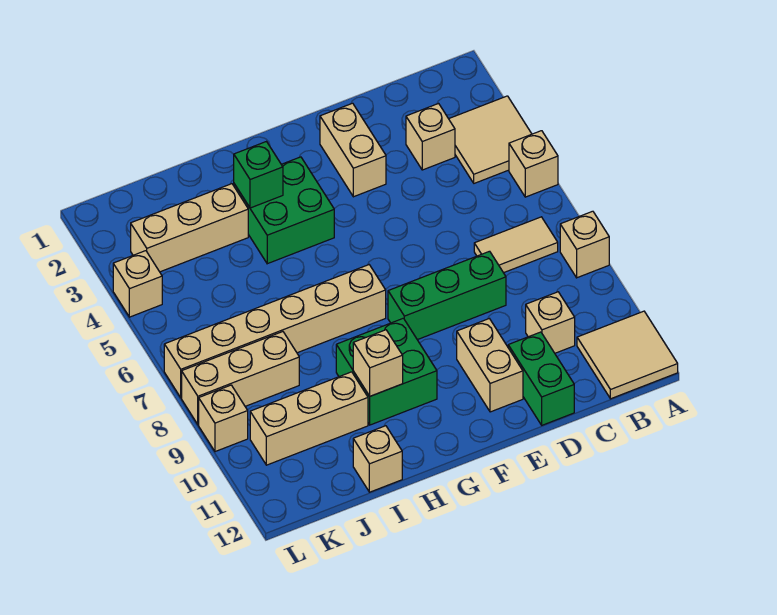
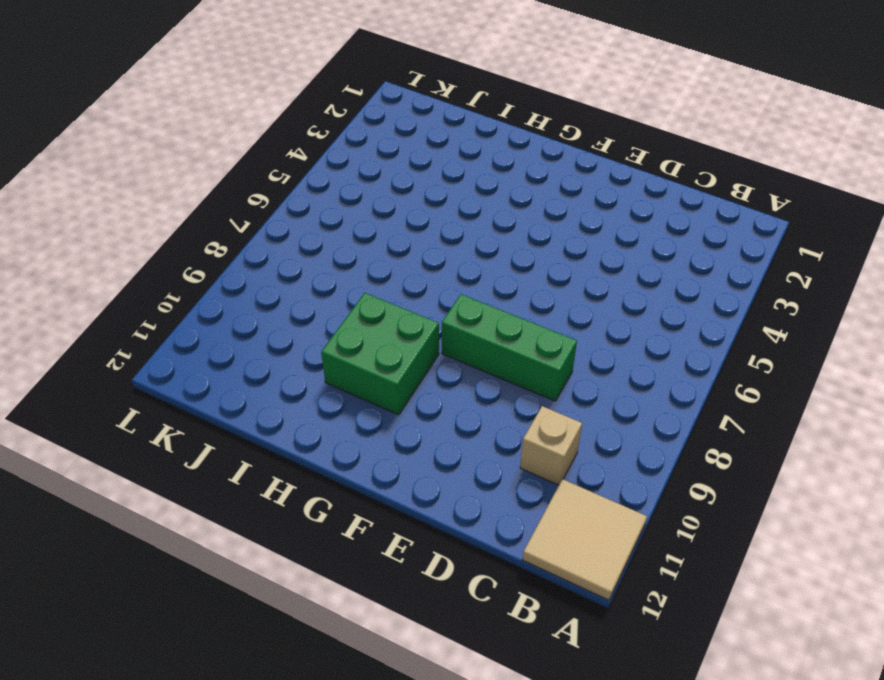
none -> tan tile A3:B4 level 1
none -> tan brick A5 level 1
none -> tan brick A8 level 1

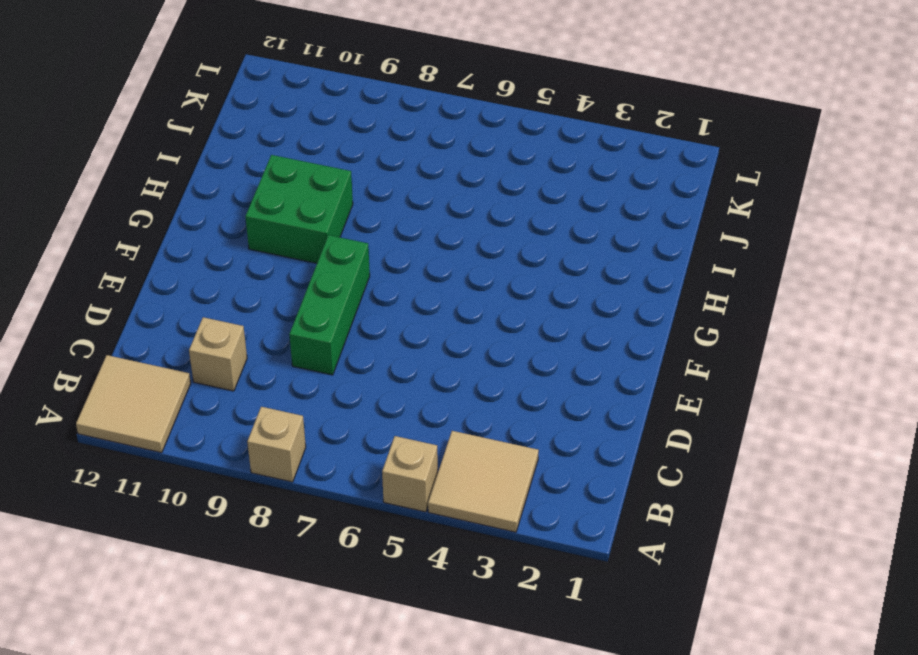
none -> tan tile B7:C7 level 1
none -> tan brick C3 level 1
none -> green brick D11:D12 level 1

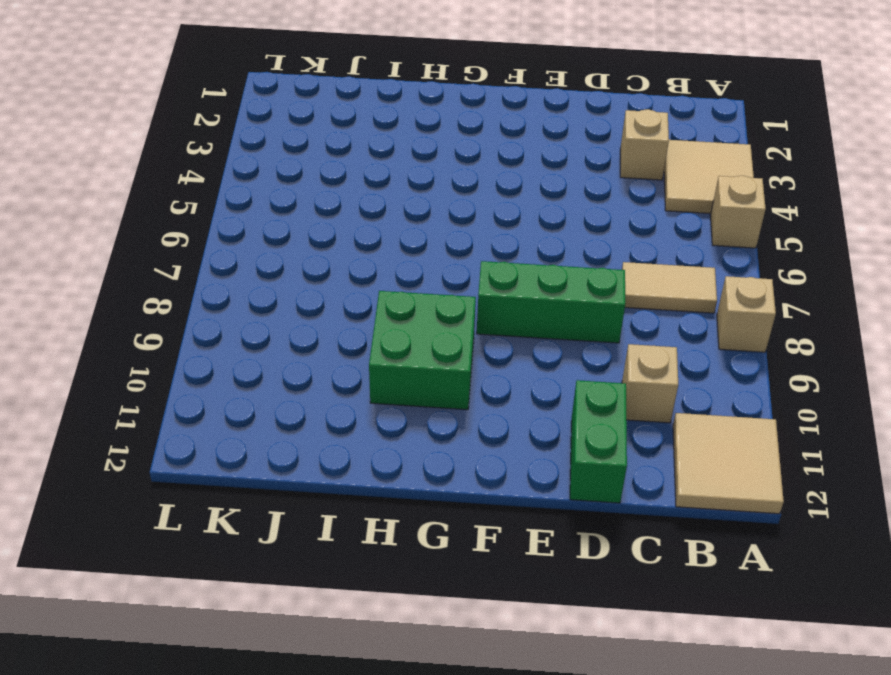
none -> tan brick E2:E3 level 1
none -> tan brick E10:E11 level 1
none -> green brick G3:H4 level 1

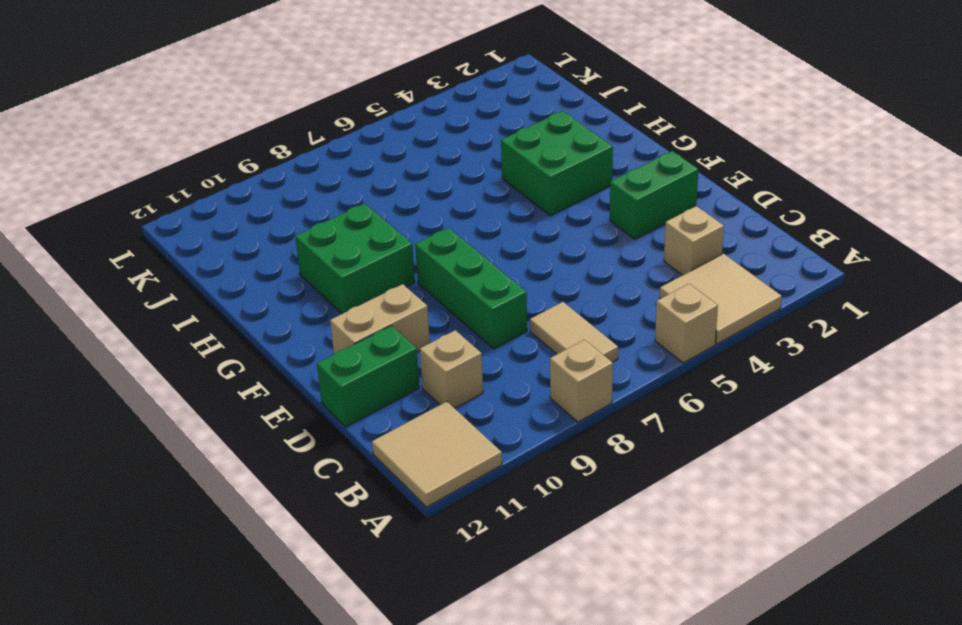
green brick E2:E3 level 1 -> tan brick E2:E3 level 1
none -> tan brick G7:L7 level 1
none -> tan brick I3:K3 level 1
none -> tan brick I10:K10 level 1

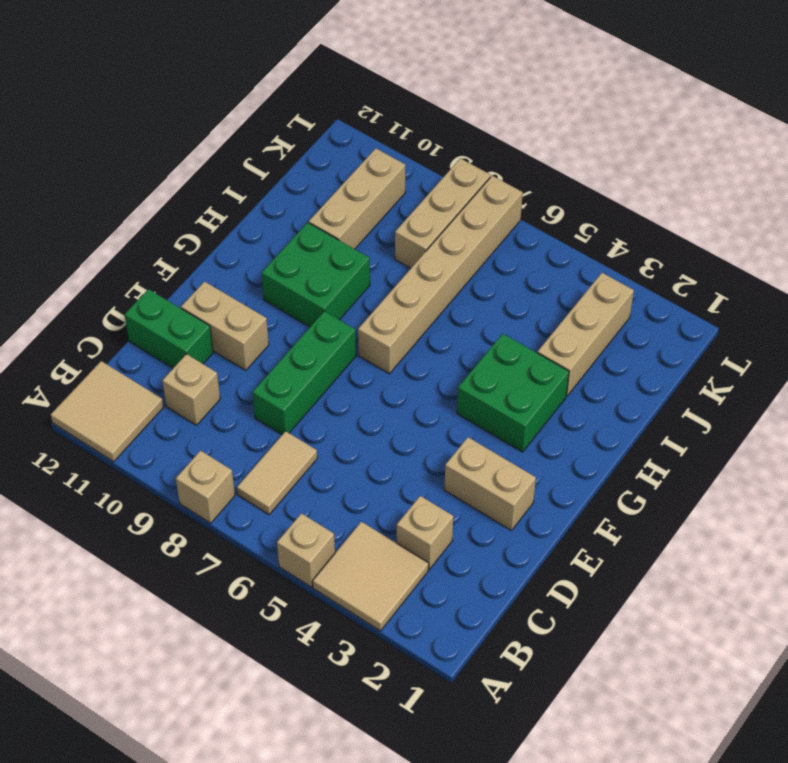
none -> tan brick I12 level 1
none -> tan brick L4 level 1
none -> tan brick L9 level 1

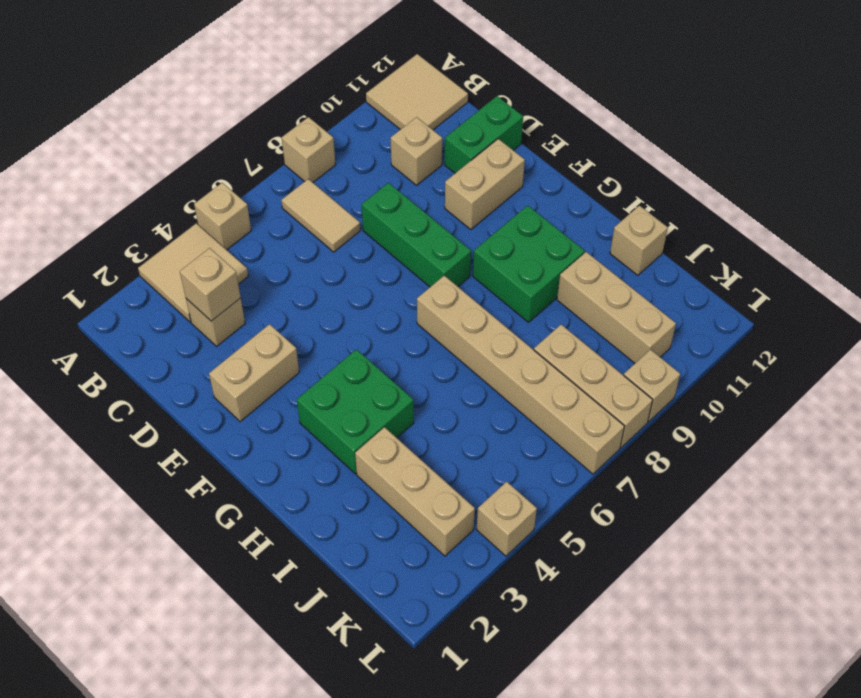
tan brick C3 level 2 -> tan brick H10 level 2
none -> green brick H3 level 2

